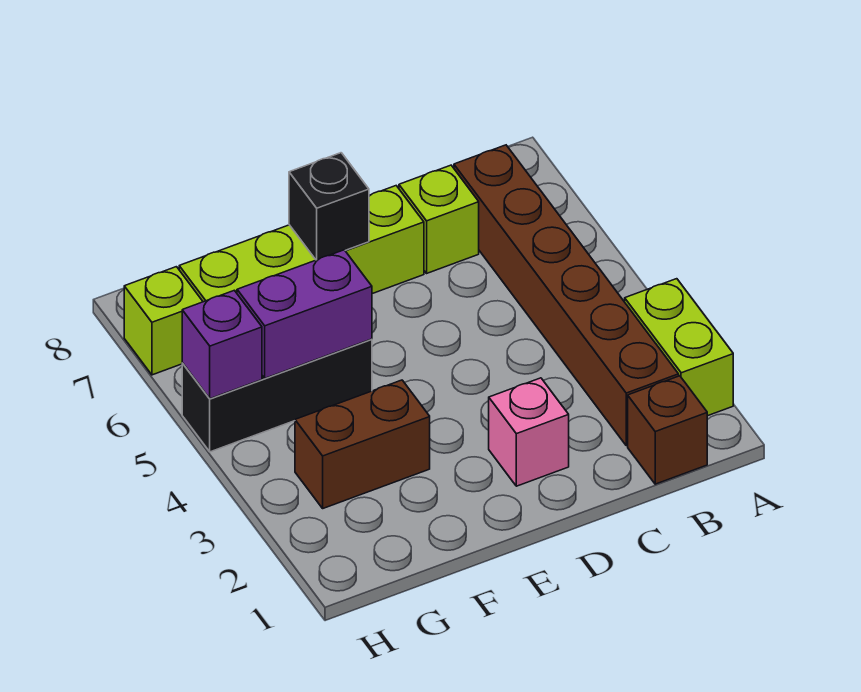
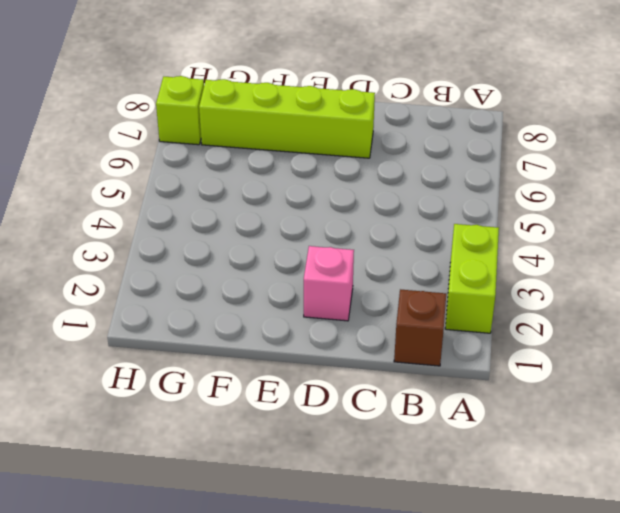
none -> brown brick B2:B7 level 1
none -> lime brick C7 level 1
none -> brown brick F3:G3 level 1

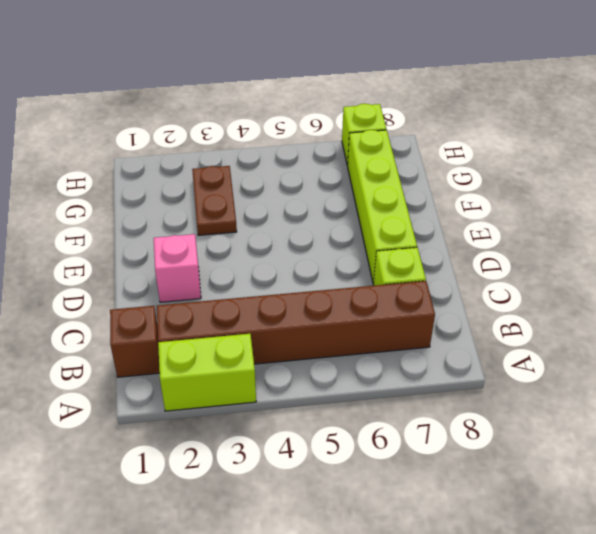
brown plate F3:G3 level 1 -> brown brick F3:G3 level 1
none -> black brick F5:H5 level 1
none -> black brick E7 level 2
none -> purple brick F5:G5 level 2

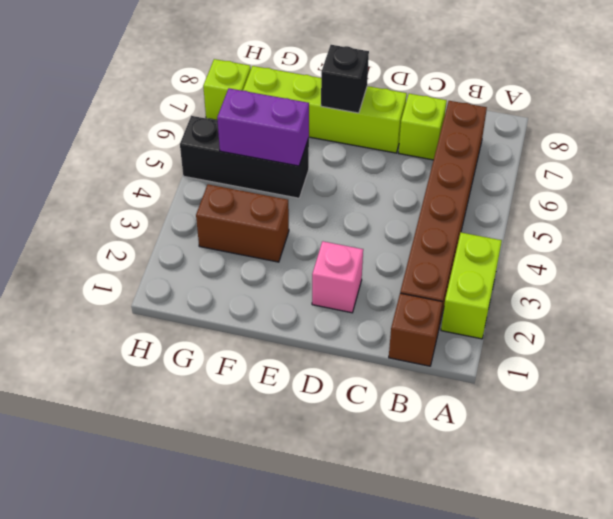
none -> purple brick H5 level 2

